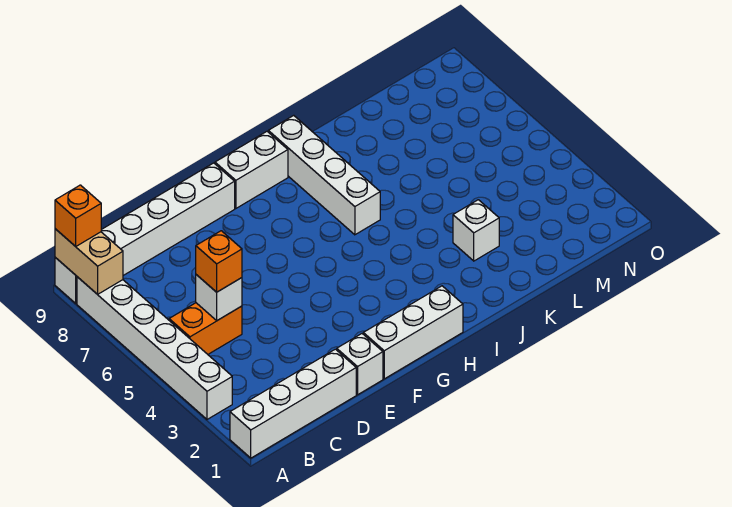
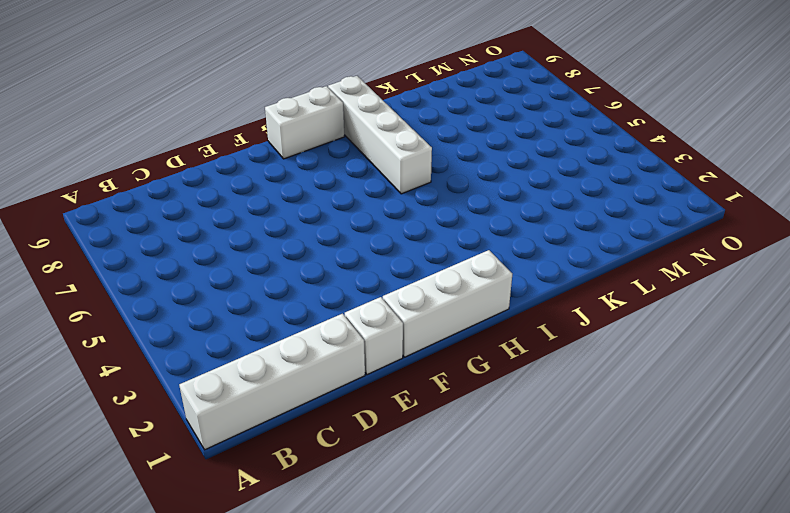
none -> white brick A3:A8 level 1
none -> white brick A9:F9 level 1
none -> orange brick B5:C5 level 1

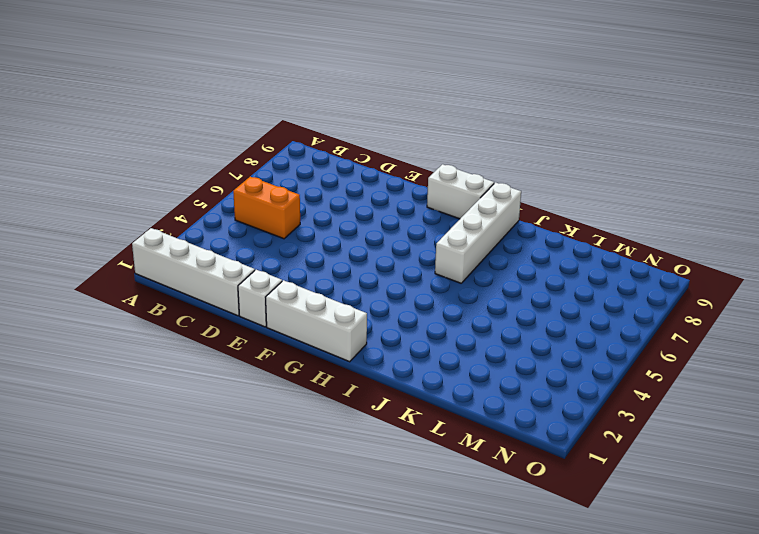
none -> white brick A3:A8 level 1
none -> white brick A9:F9 level 1
none -> white brick K3 level 1

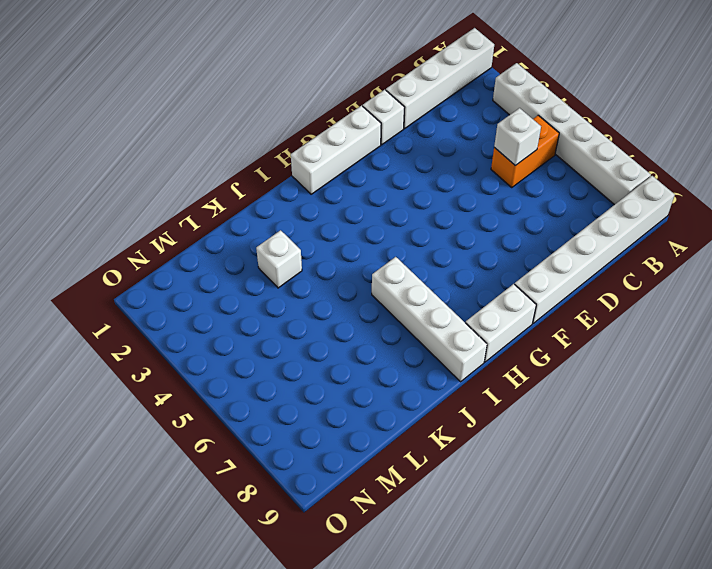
none -> tan brick A8:A9 level 2
none -> orange brick A9 level 3
none -> orange brick C5 level 3

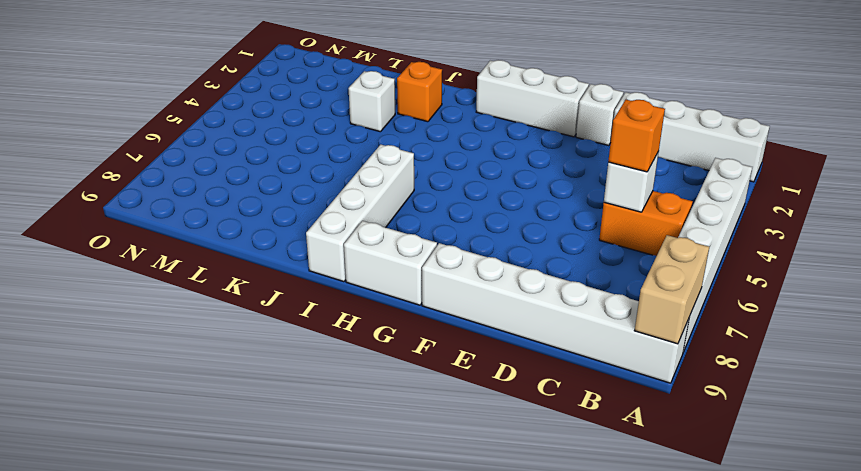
orange brick J2 level 1 -> orange brick A9 level 3

